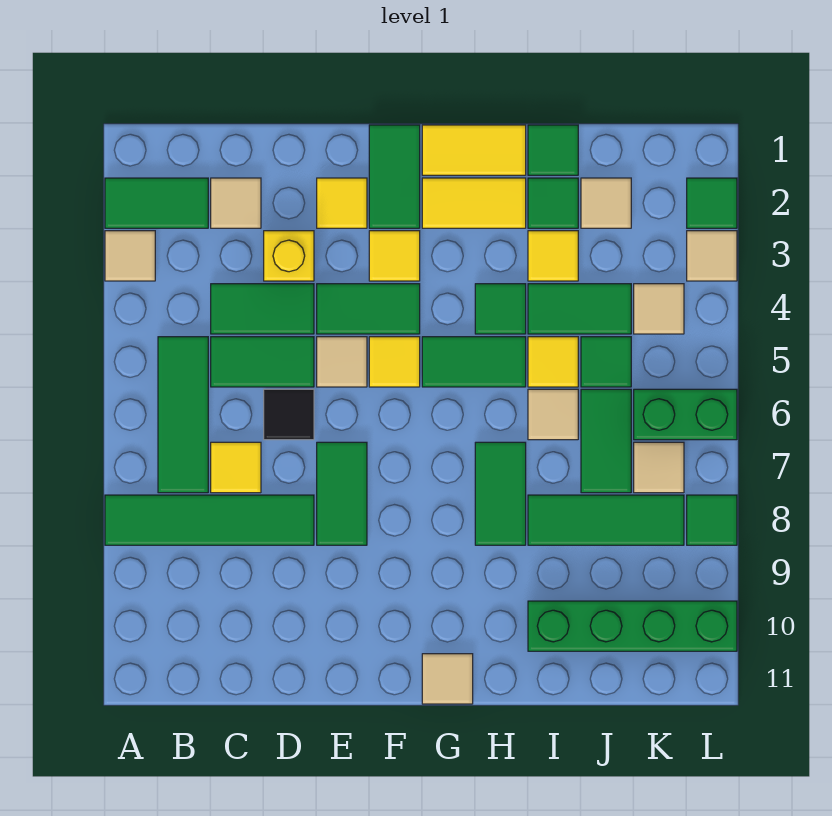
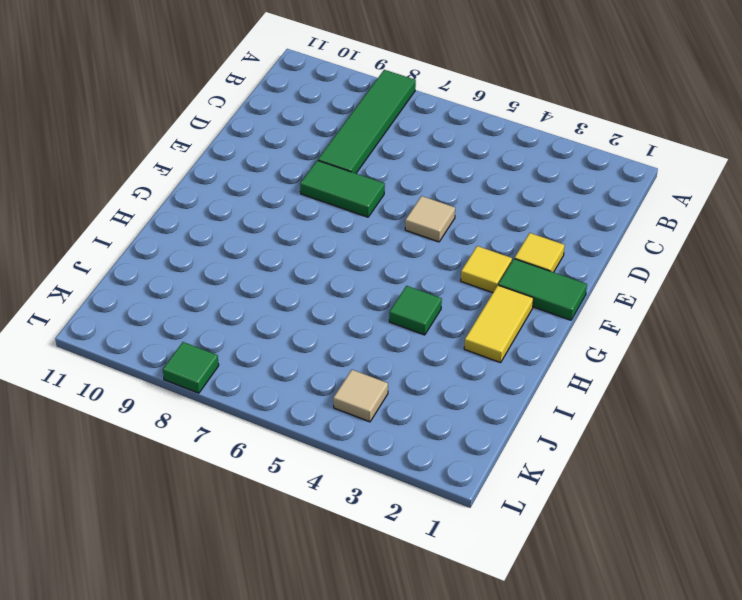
none -> green tile A2:B2 level 1
none -> tan tile A3 level 1
none -> green tile B5:B7 level 1
none -> tan tile C2 level 1

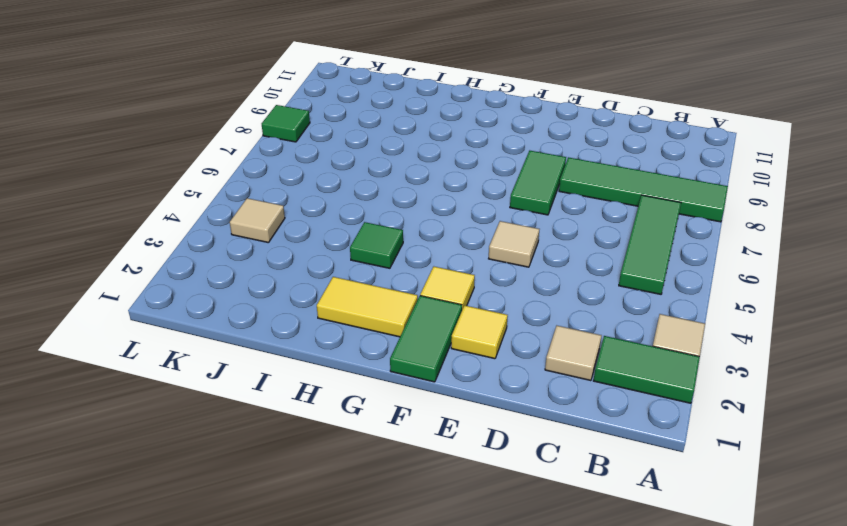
none -> green tile C4:D4 level 1
none -> green tile C5:D5 level 1
none -> yellow tile C7 level 1
none -> yellow brick D3 level 1

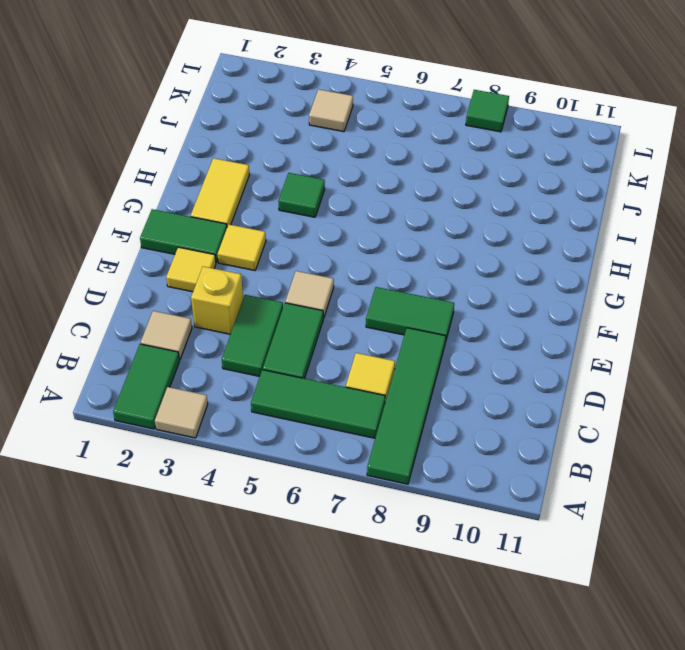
none -> black tile D6 level 1
none -> green tile E4:F4 level 1
none -> yellow tile F5 level 1
none -> yellow tile G1:H1 level 1

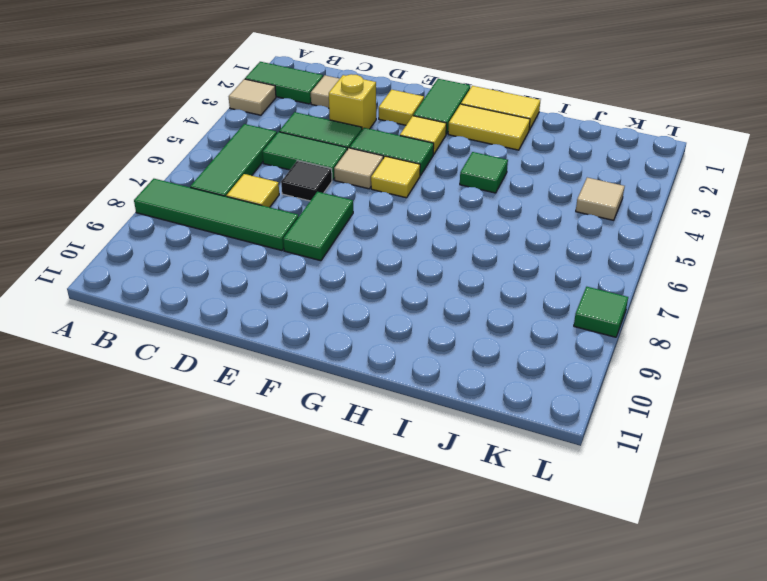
none -> green tile G5:H5 level 1
none -> tan tile G11 level 1
none -> green tile H7:H8 level 1
none -> green tile I1 level 1

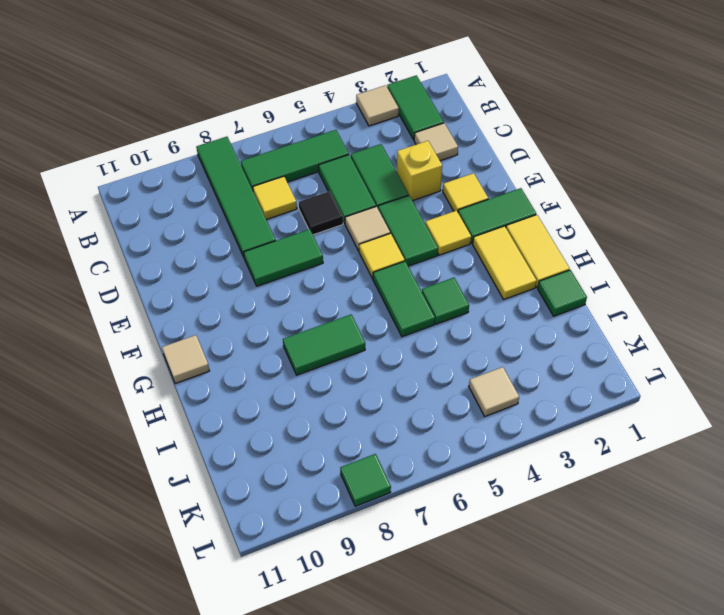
none -> green tile I2 level 1
none -> yellow tile I3 level 1
none -> green tile I4:J4 level 1
none -> yellow tile I5 level 1

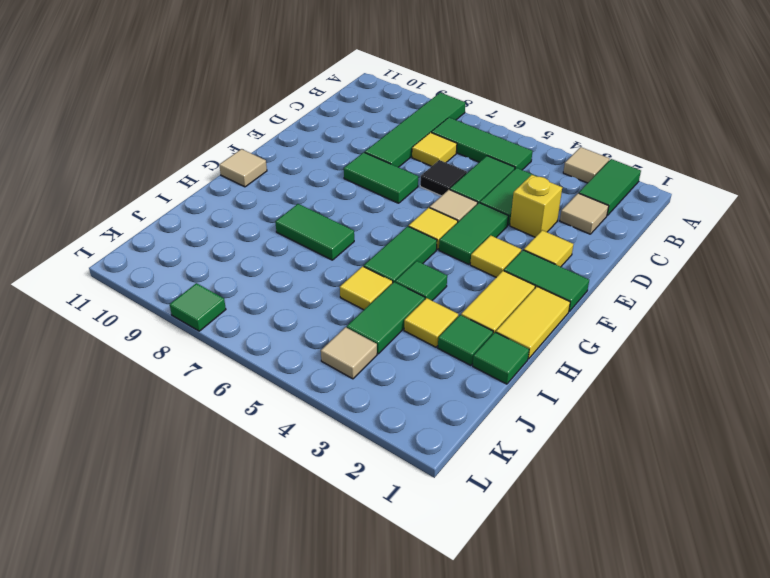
none -> tan tile I6 level 1
none -> green tile I8:K8 level 1
none -> green brick I10:L10 level 1
none -> tan tile J2 level 1

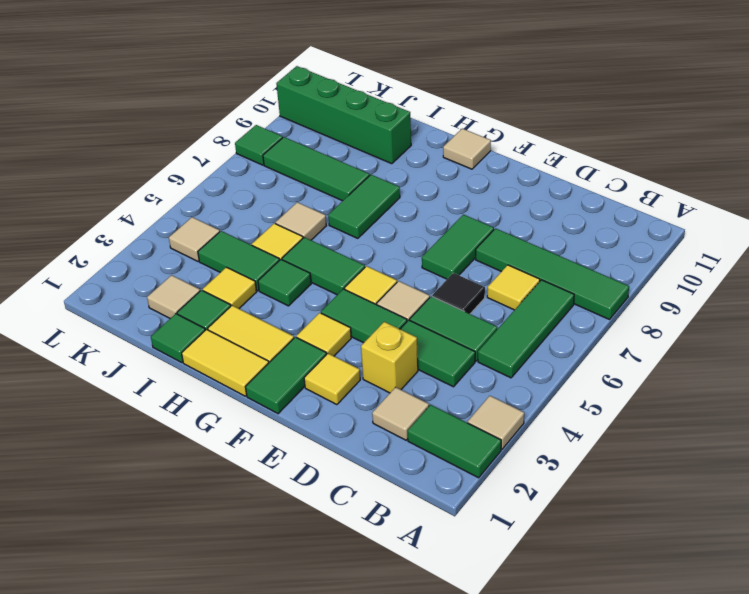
none -> green tile J5 level 1
none -> green tile J6:J7 level 1
none -> green brick K6:L6 level 1
none -> tan tile K7 level 1

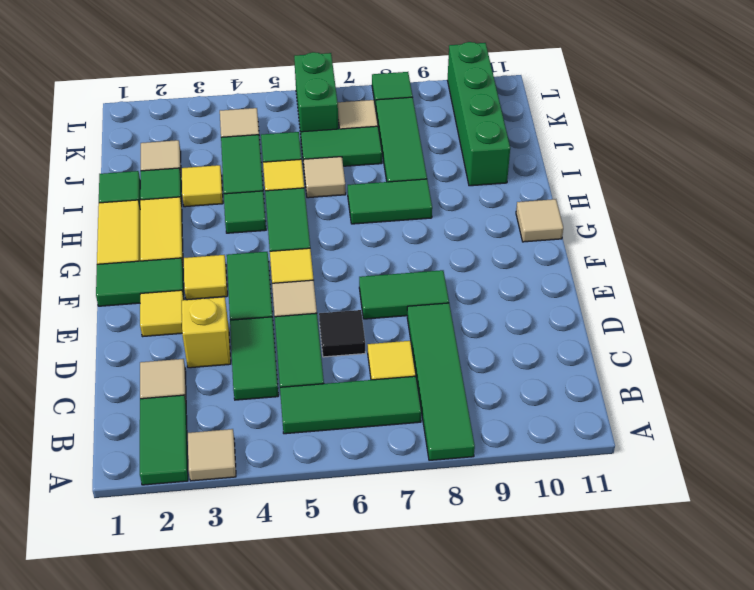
none -> green tile L2 level 1
none -> tan tile L3 level 1

